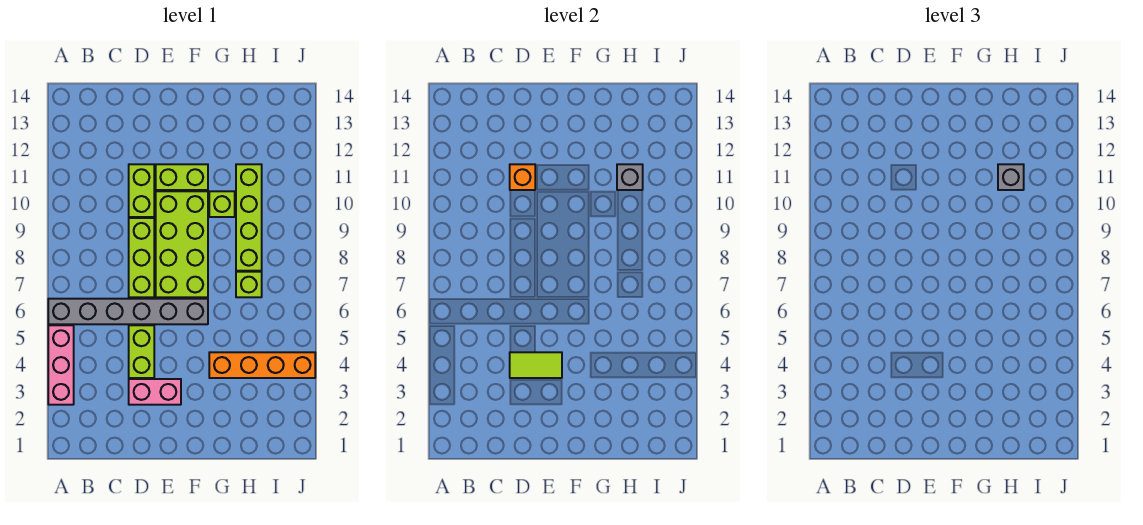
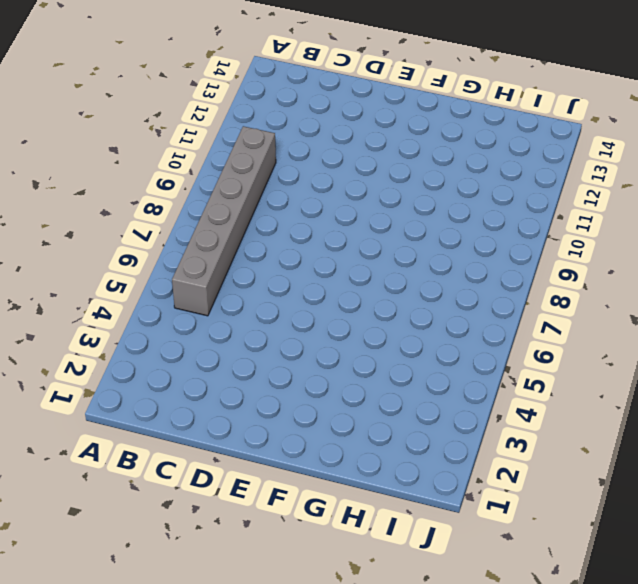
grey brick B5:B10 level 1 -> grey brick A6:F6 level 1
none -> pink brick A3:A5 level 1
none -> pink brick D3:E3 level 1
none -> lime brick D4:D5 level 1

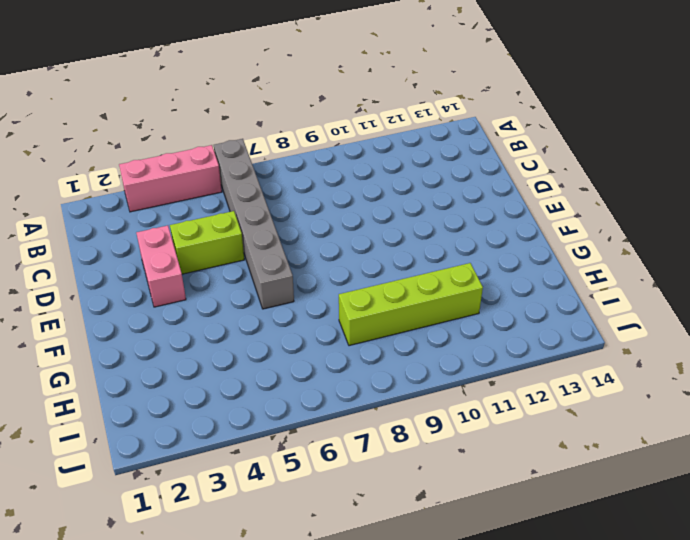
none -> lime brick D7:D9 level 1
none -> lime brick D10:D11 level 1
none -> lime brick E7:F10 level 1

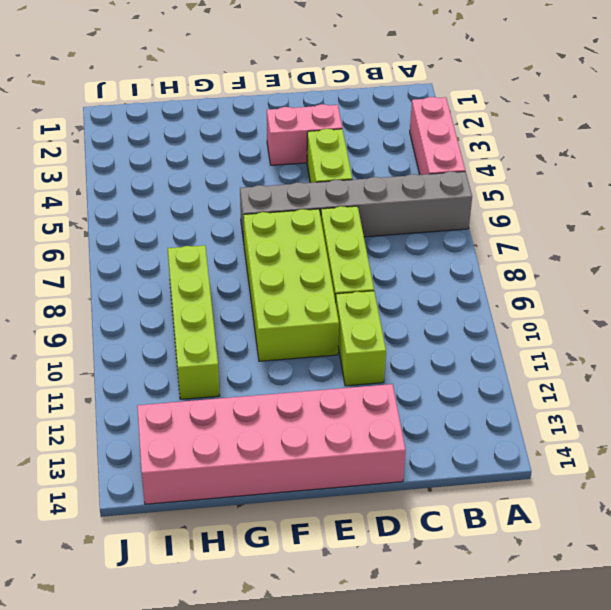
pink brick D13:I14 level 1 -> none
none -> lime brick E11:F11 level 1
none -> orange brick G4:J4 level 1
none -> lime brick G10 level 1

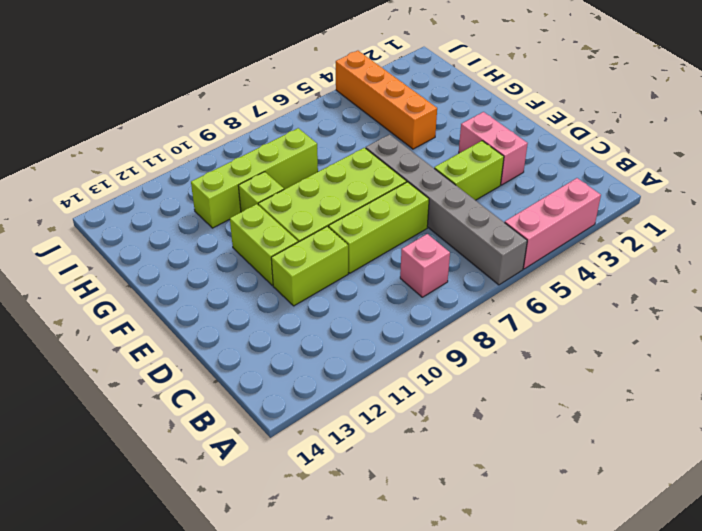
pink brick B8 level 1 -> none
none -> lime brick H7 level 1
none -> lime tile D4:E4 level 2
none -> orange brick D11 level 2

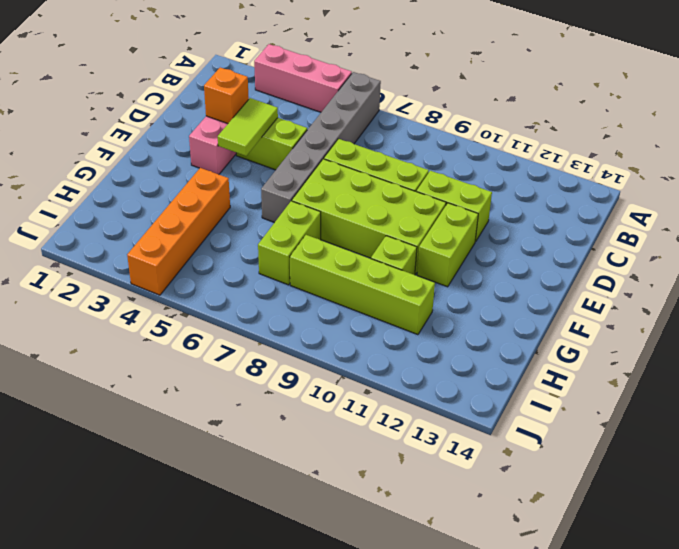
orange brick D3 level 2 -> orange brick D11 level 2
lime brick G7:H7 level 1 -> lime brick H7 level 1
none -> grey brick H11 level 2
none -> grey brick H11 level 3

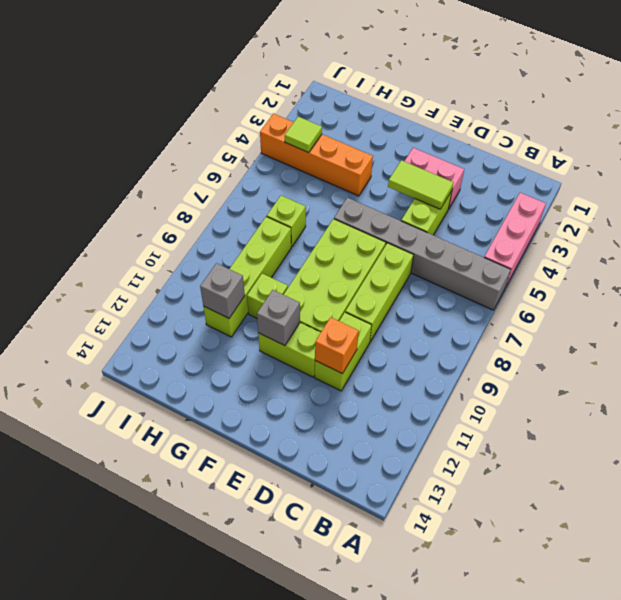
grey brick F11 level 2 -> grey brick H11 level 3
lime tile I4 level 2 -> none

